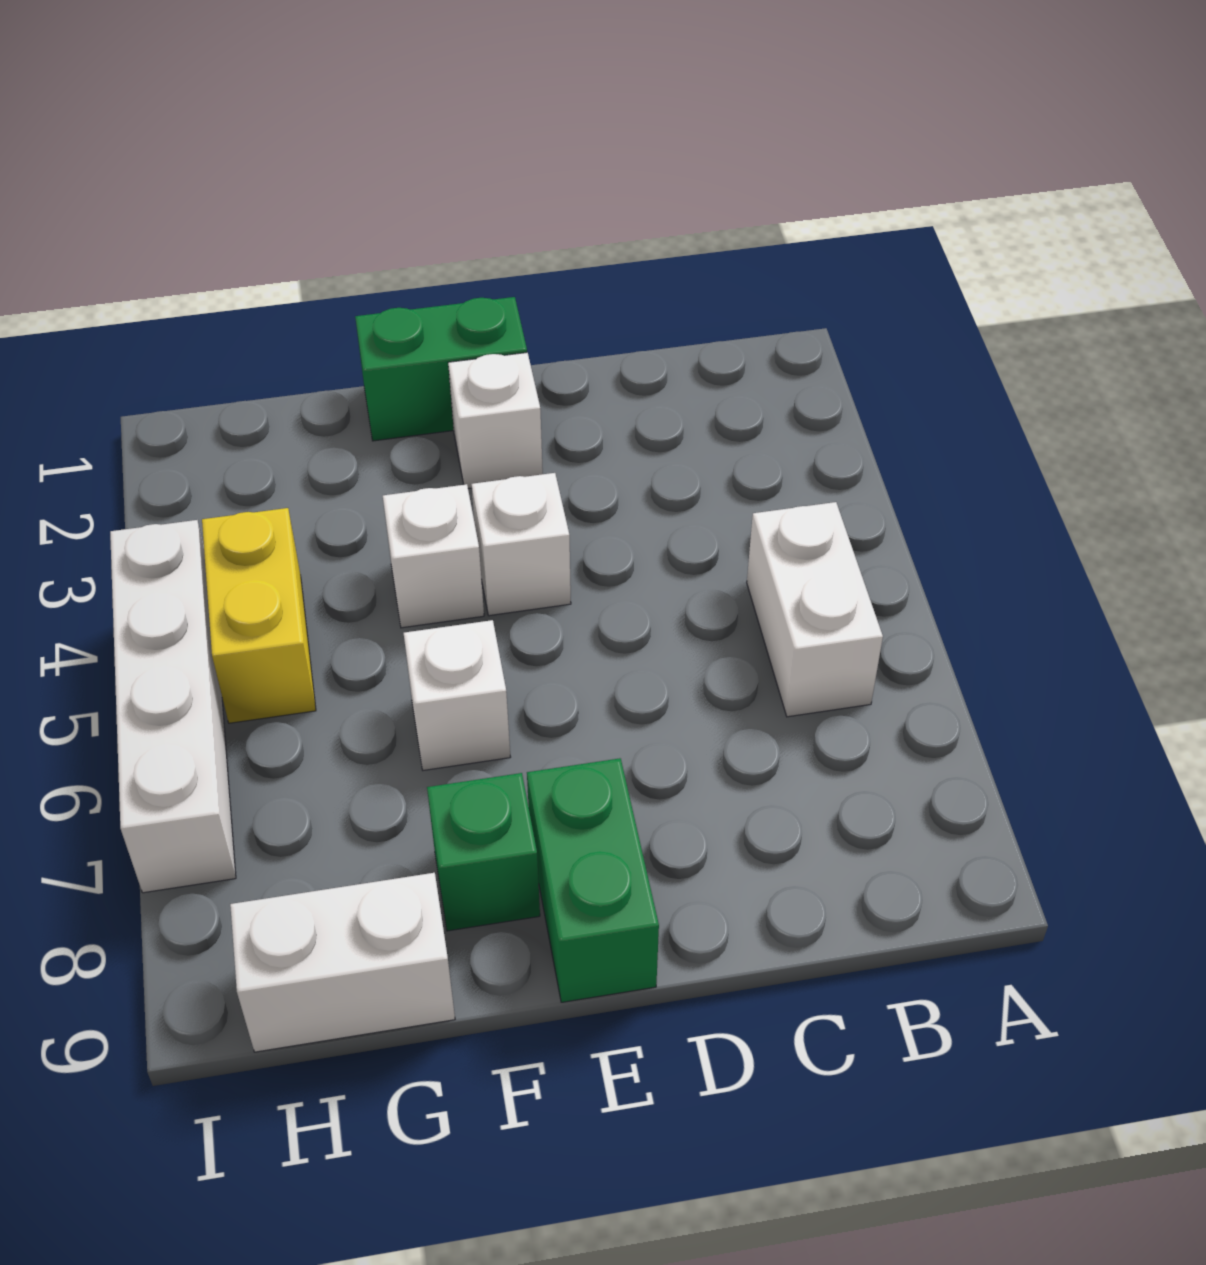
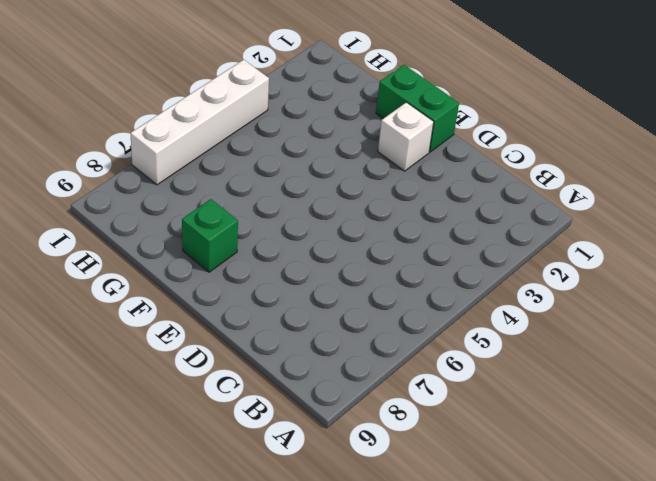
none -> white brick B5:B6 level 1
none -> white brick E4 level 1

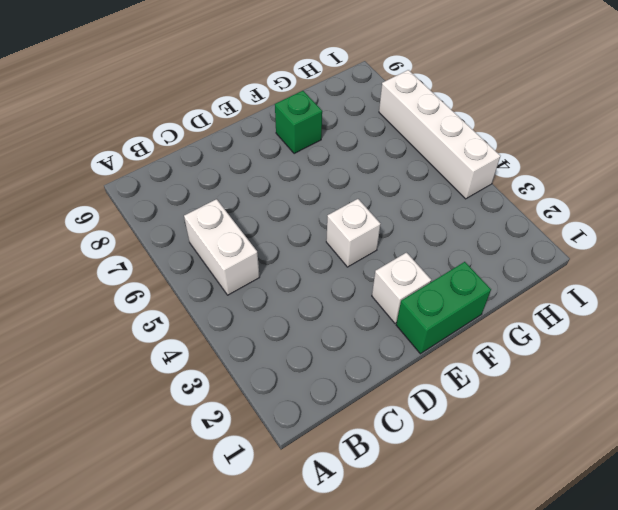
none -> green brick E8:E9 level 1
none -> white brick F4 level 1

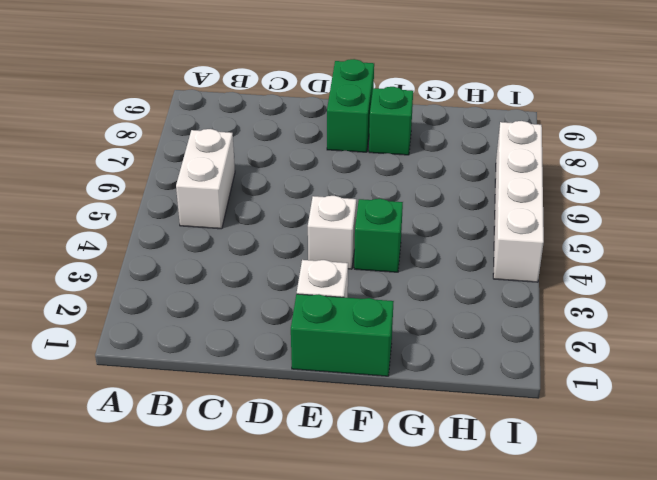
green brick F4 level 1 -> white brick F4 level 1
none -> white brick F6 level 1
none -> white brick G9:H9 level 1

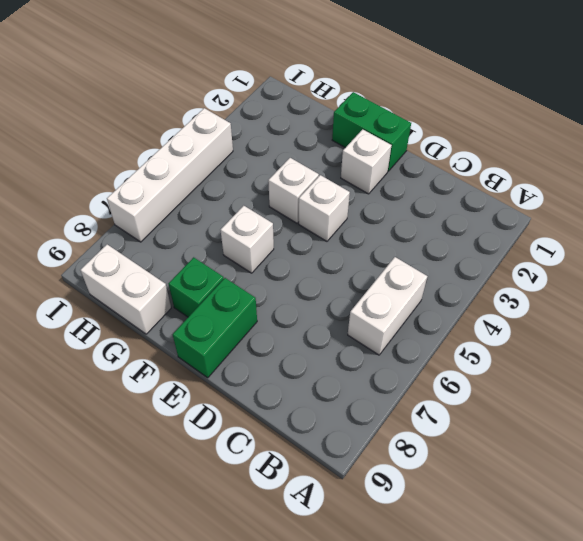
none -> yellow brick H4:H5 level 1

